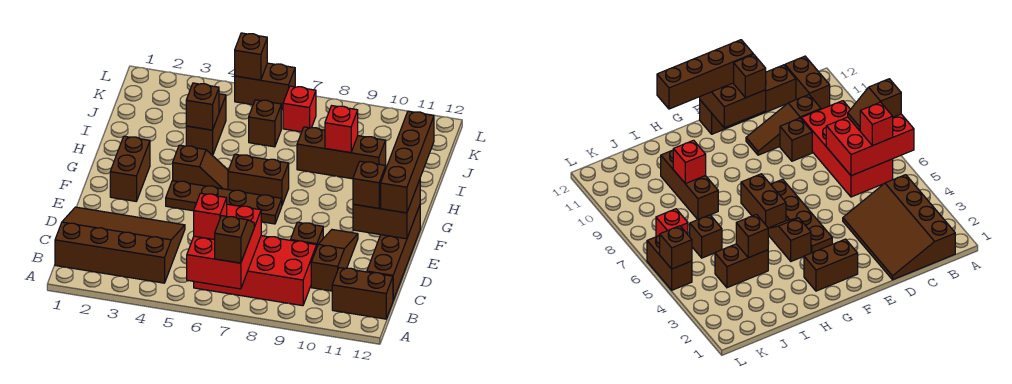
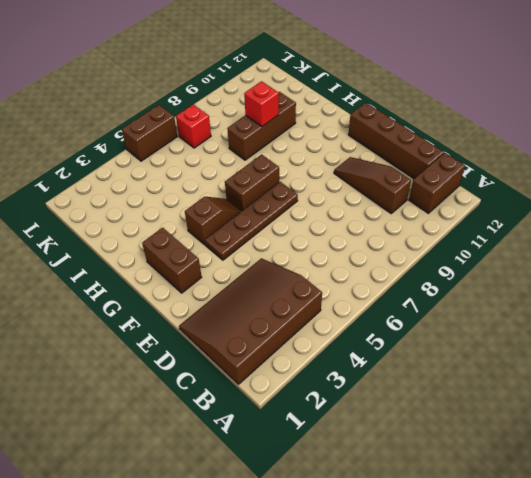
none -> red brick B6:C9 level 1
none -> brown brick D9 level 1
none -> brown brick I4:J4 level 1

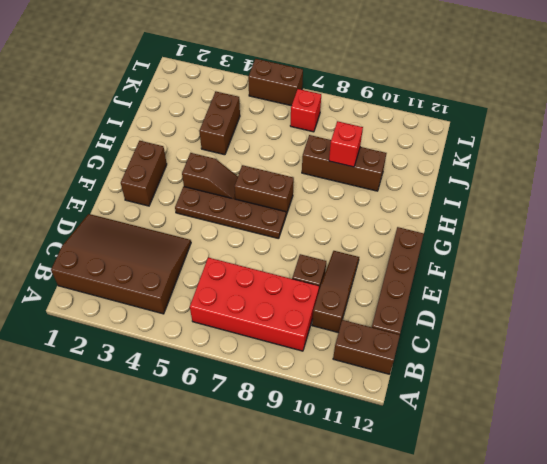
none -> brown brick J6 level 1
none -> red brick A6:C7 level 2
none -> brown brick E11:F12 level 2

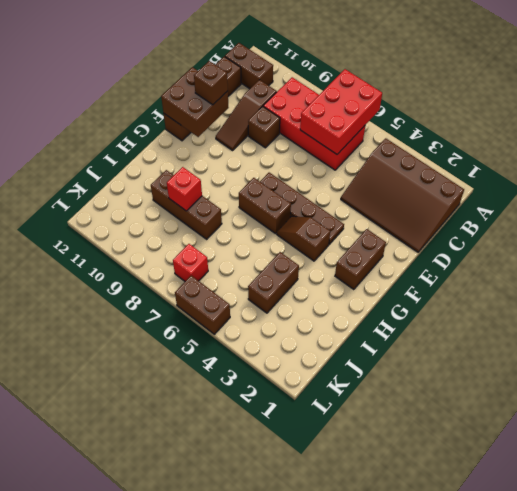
none -> brown brick J6 level 1
none -> brown brick I4 level 2
none -> brown brick L5 level 2

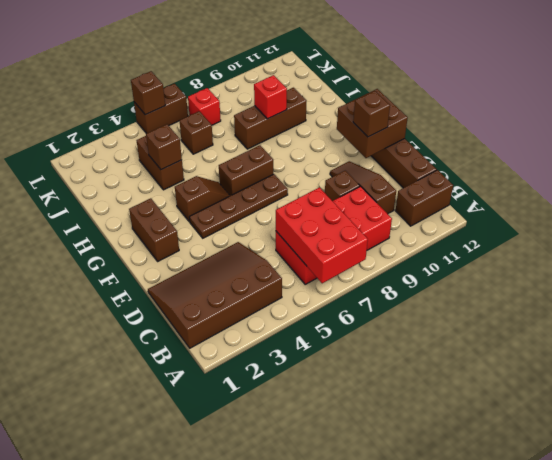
none -> brown slope A7:B7 level 3 top A
none -> red brick B6 level 3
none -> brown brick E12:H12 level 3

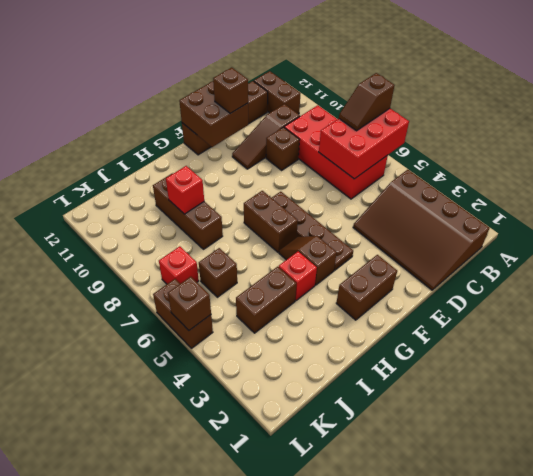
red brick H4 level 1 -> red brick B6 level 3
none -> brown brick I4 level 2
none -> brown brick E12:H12 level 3

